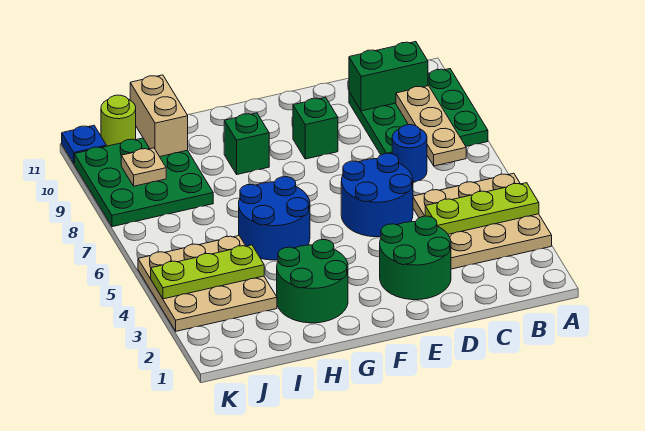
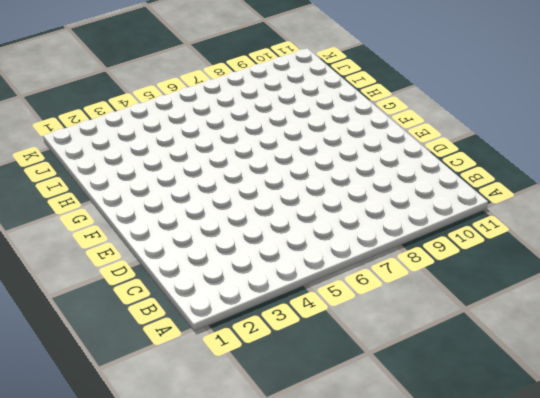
none -> tan plate A3:C5 level 1
none -> green plate A8:C10 level 1
none -> blue round brick C7 level 1

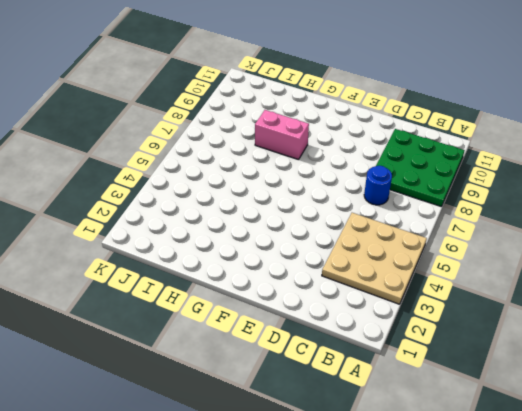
pink brick G8:H8 level 1 -> none
none -> green round brick D2:E3 level 1
none -> blue round brick D5:E6 level 1
none -> green brick E9 level 1

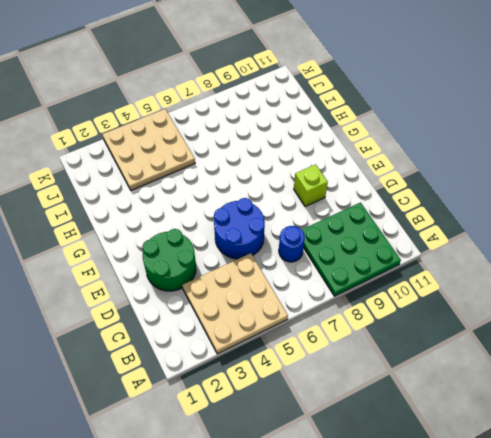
lime brick E9 level 1 -> green brick E9 level 1
none -> green round brick G2:H3 level 1
none -> blue round brick G5:H6 level 1
none -> green brick G9 level 1

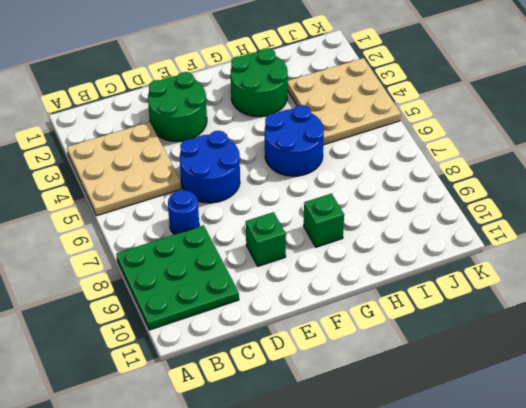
none -> green plate I8:K10 level 1
none -> lime round brick J11 level 1
none -> blue plate K11 level 1

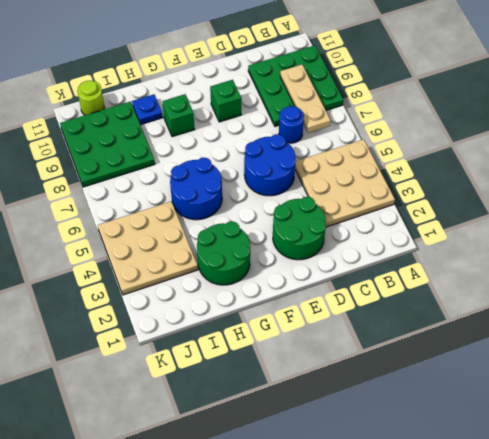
blue plate H10 level 1 -> blue plate K11 level 1
none -> lime plate A4:C4 level 2
none -> green brick B10:C10 level 2
none -> lime plate I4:K4 level 2

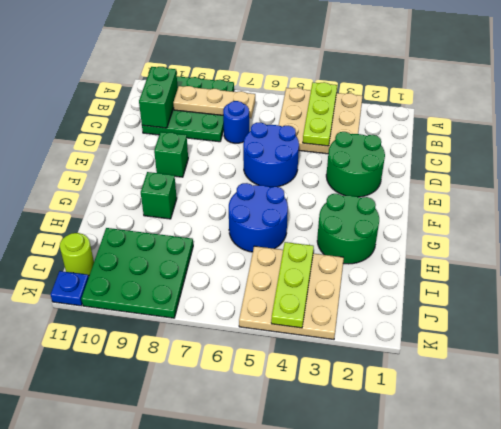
none -> tan brick I10:I11 level 2
none -> tan plate J9 level 2

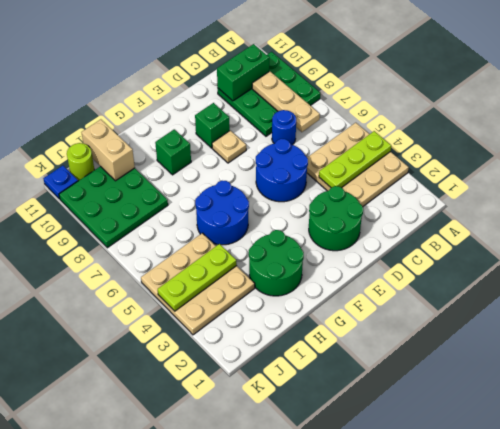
tan plate E8 level 1 -> tan plate J9 level 2

